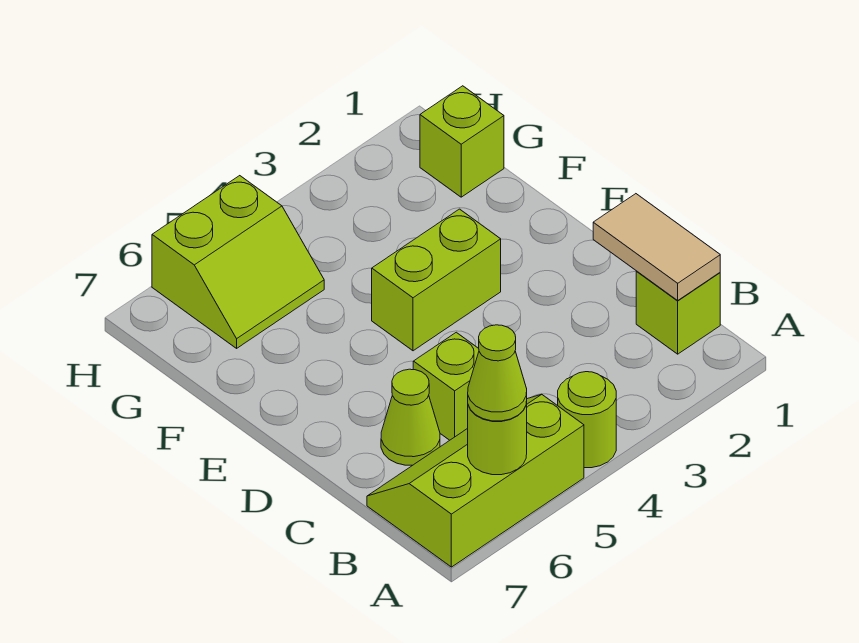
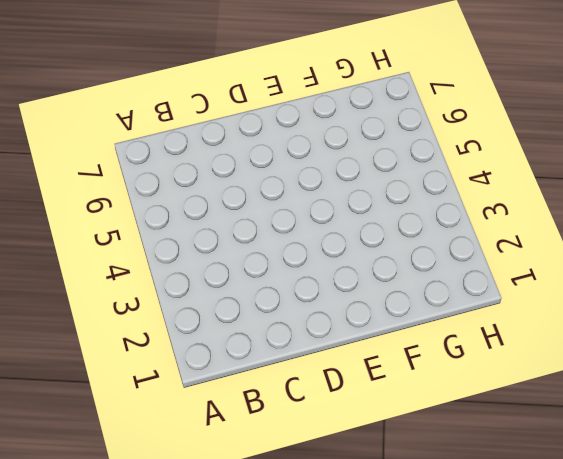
none -> lime round brick A4 level 1
none -> lime slope A5:B7 level 1 top A

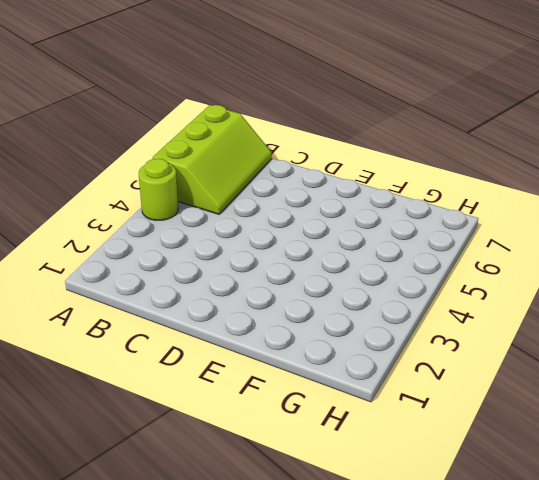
none -> lime brick B1 level 1
none -> lime brick C5 level 1

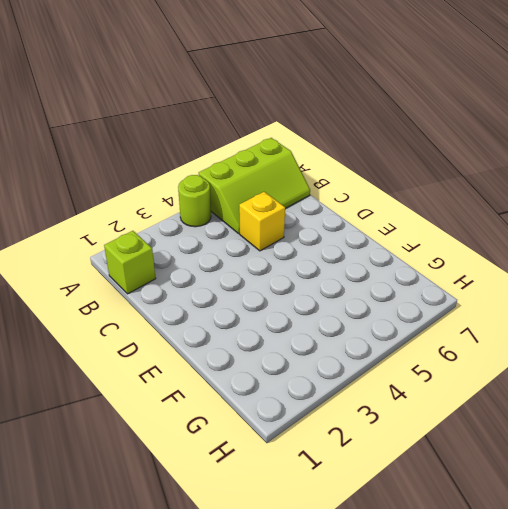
yellow brick C5 level 1 -> lime brick C5 level 1
none -> lime cone C6 level 1
none -> lime brick E3:E4 level 1

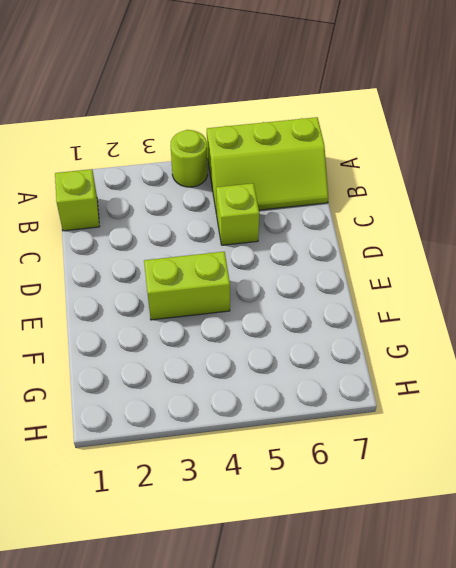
none -> lime cone C6 level 1
none -> lime brick G1 level 1

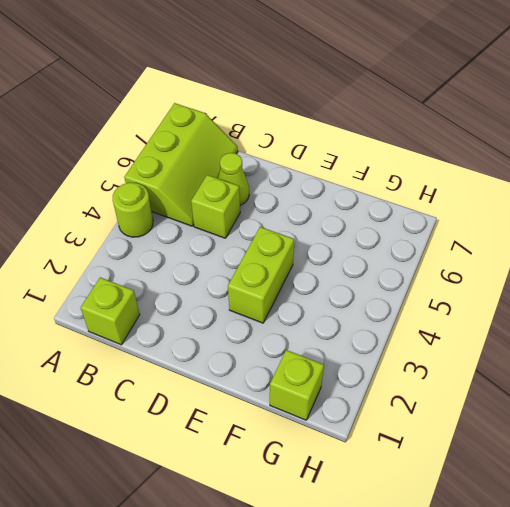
none -> lime slope G5:H6 level 1 top H
none -> lime round brick A6 level 2

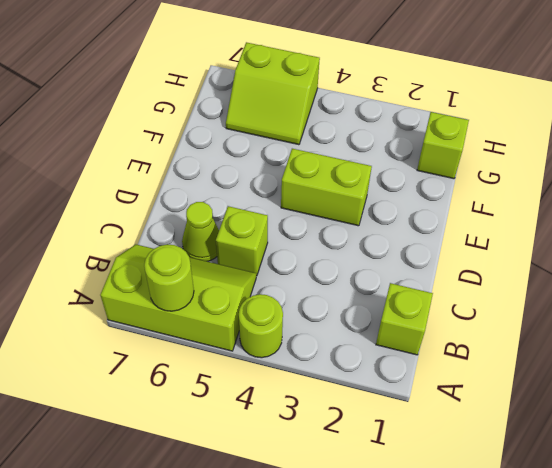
none -> tan tile B1:C1 level 2
none -> lime cone A6 level 3

